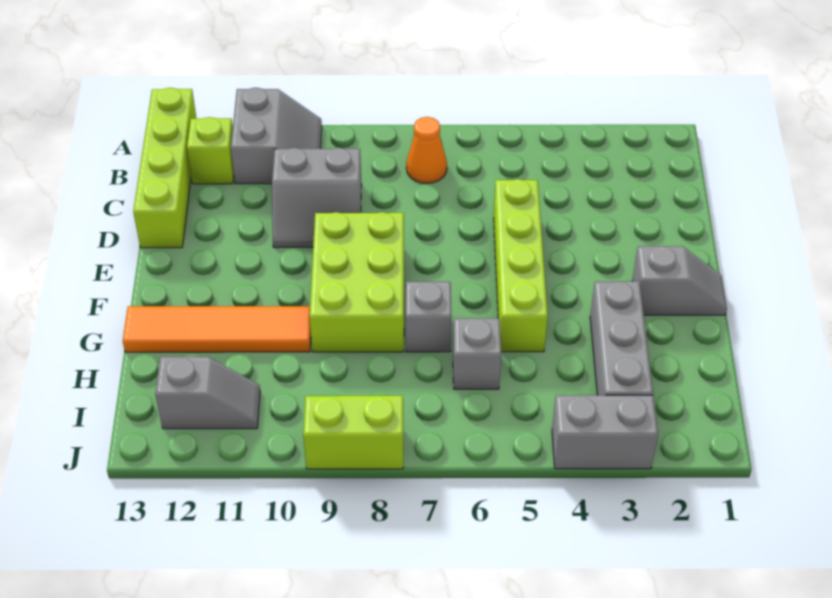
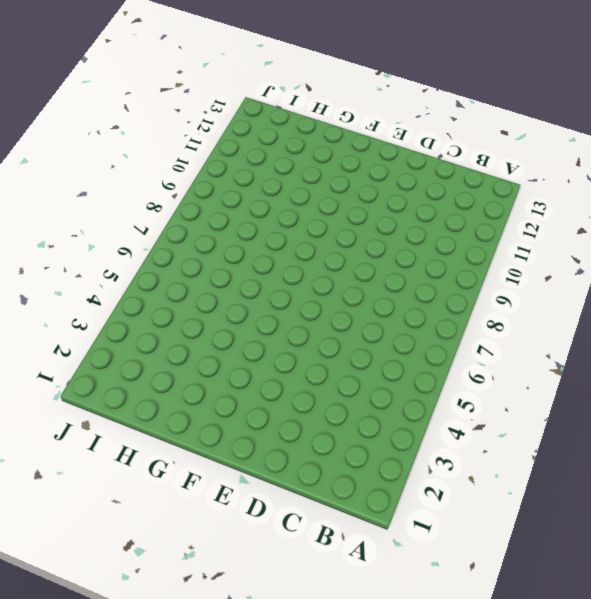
none -> grey slope A10:B11 level 1 top 11
none -> lime brick A13:D13 level 1
none -> orange cone B7 level 1

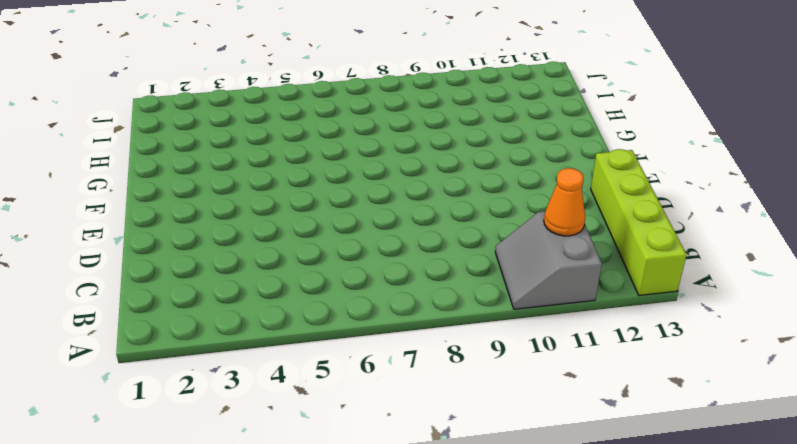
orange cone B11 level 2 -> orange cone B7 level 1
none -> lime brick B12 level 1
none -> grey slope C9:D10 level 1 top C
none -> lime brick D5:G5 level 1

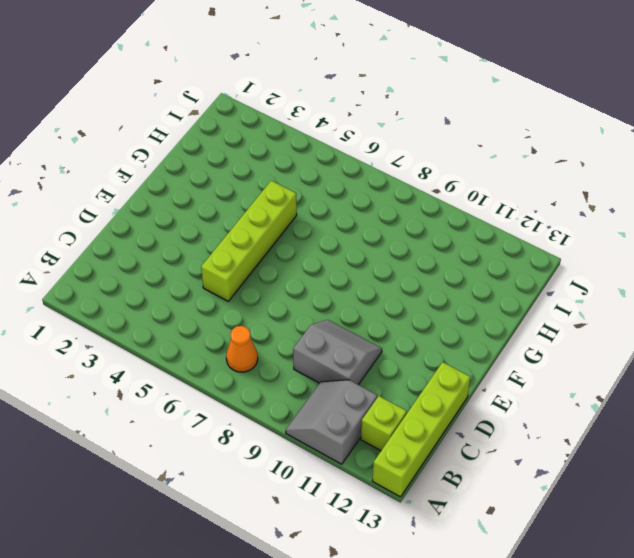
none -> lime brick E8:G9 level 1
none -> grey slope F1:F2 level 1 top 2
none -> grey brick G3:I3 level 1

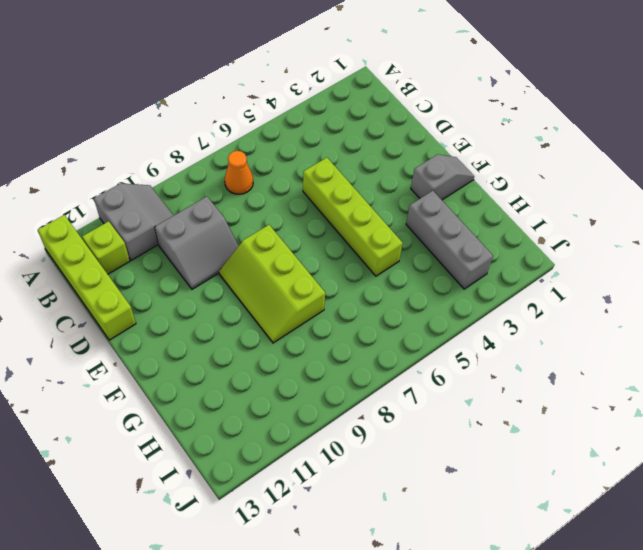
lime slope E8:G9 level 1 top 8 -> lime brick E8:G9 level 1
none -> grey brick G7 level 1
none -> orange tile G10:G13 level 1
none -> grey brick H6 level 1

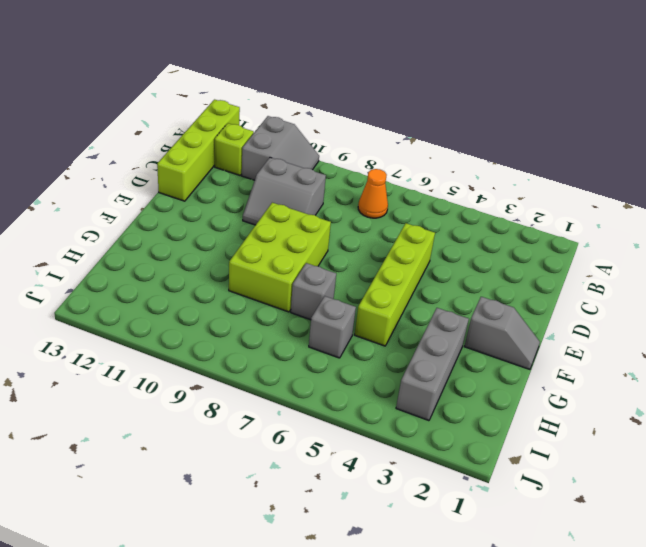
none -> orange tile G10:G13 level 1
none -> grey slope I11:I12 level 1 top 12
none -> grey brick J3:J4 level 1

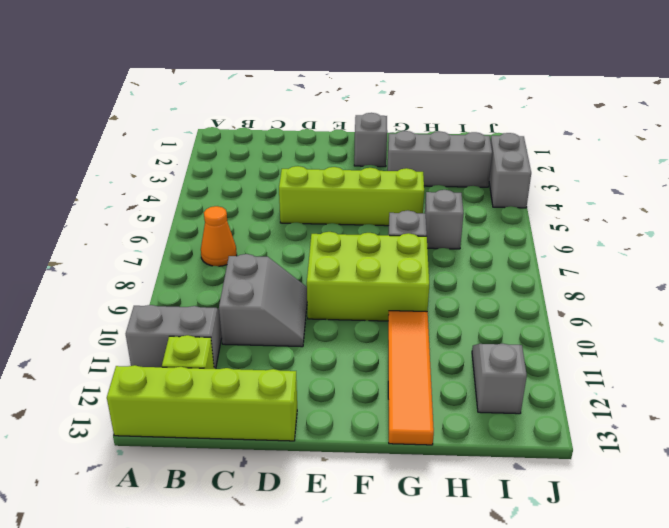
none -> lime brick J8:J9 level 1

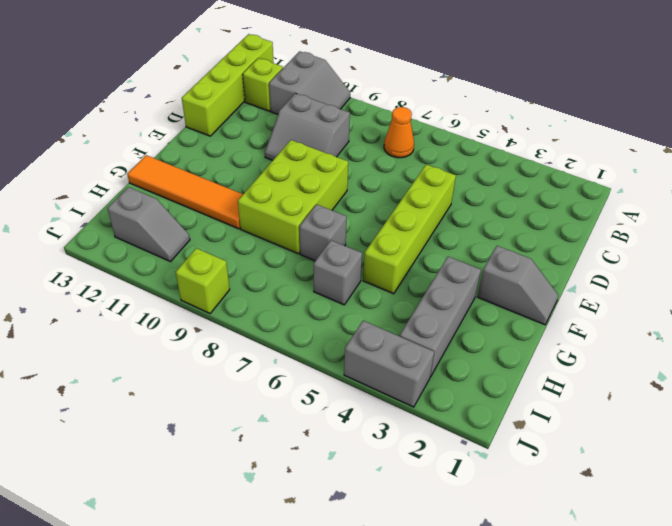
lime brick J9 level 1 -> lime brick J8:J9 level 1

